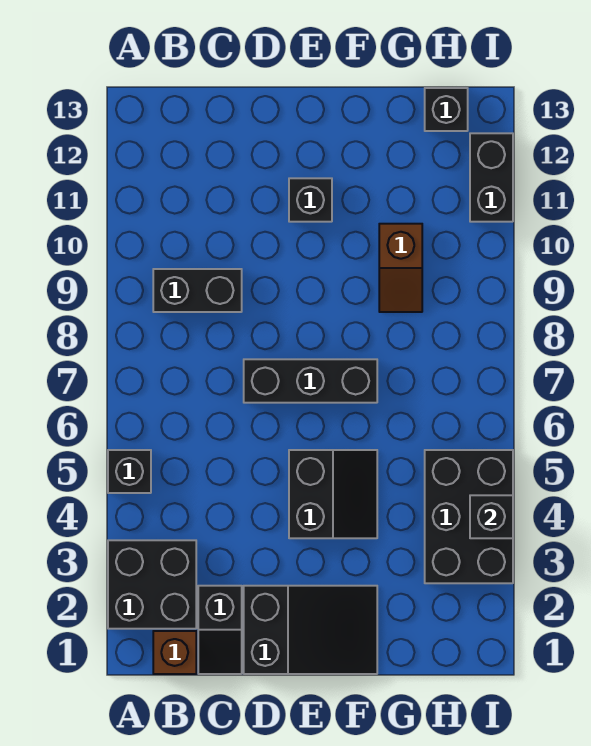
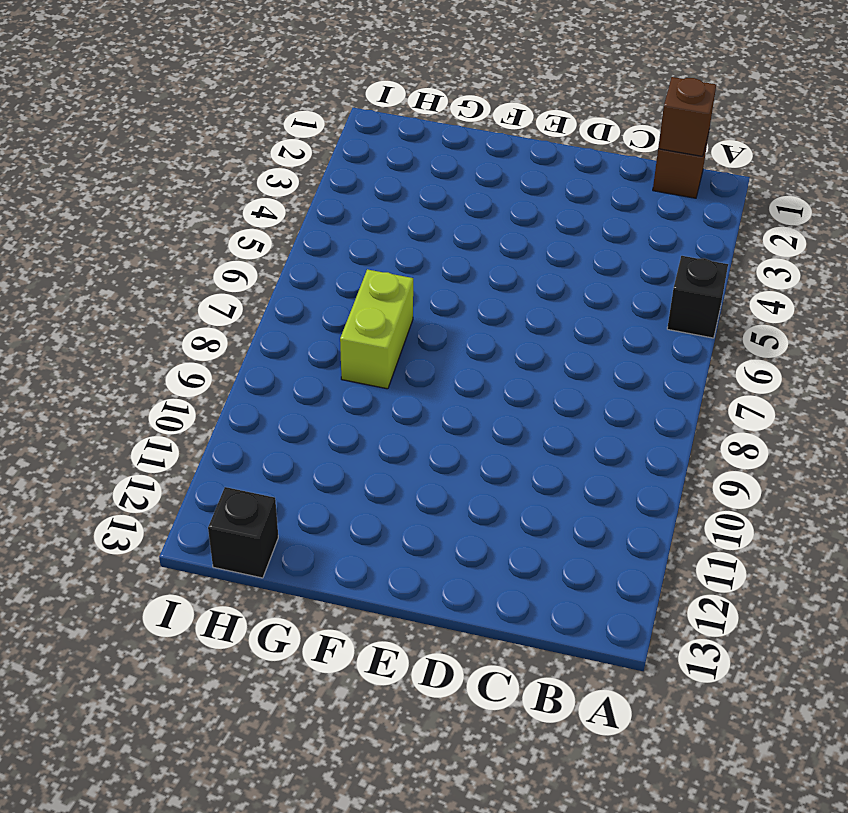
brown brick B1 level 2 -> none
lime brick G7:G8 level 1 -> none
none -> black brick A2:B3 level 1
none -> black brick B9:C9 level 1
none -> black slope C1:C2 level 1 top 2

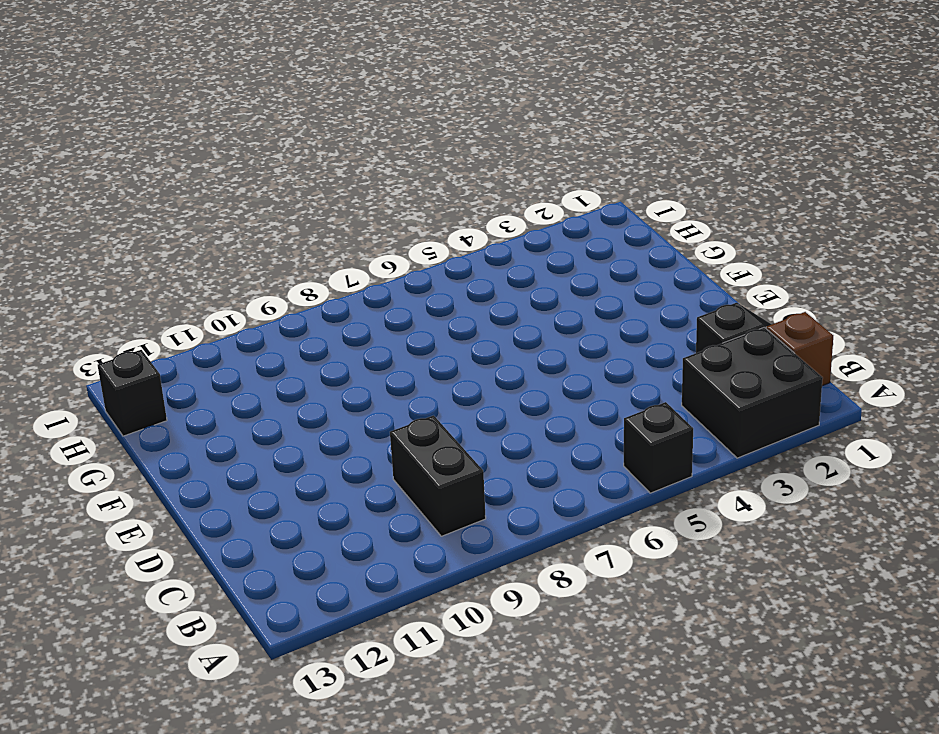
none -> black slope D1:F2 level 1 top D
none -> black brick D7:F7 level 1
none -> black slope E4:F5 level 1 top E

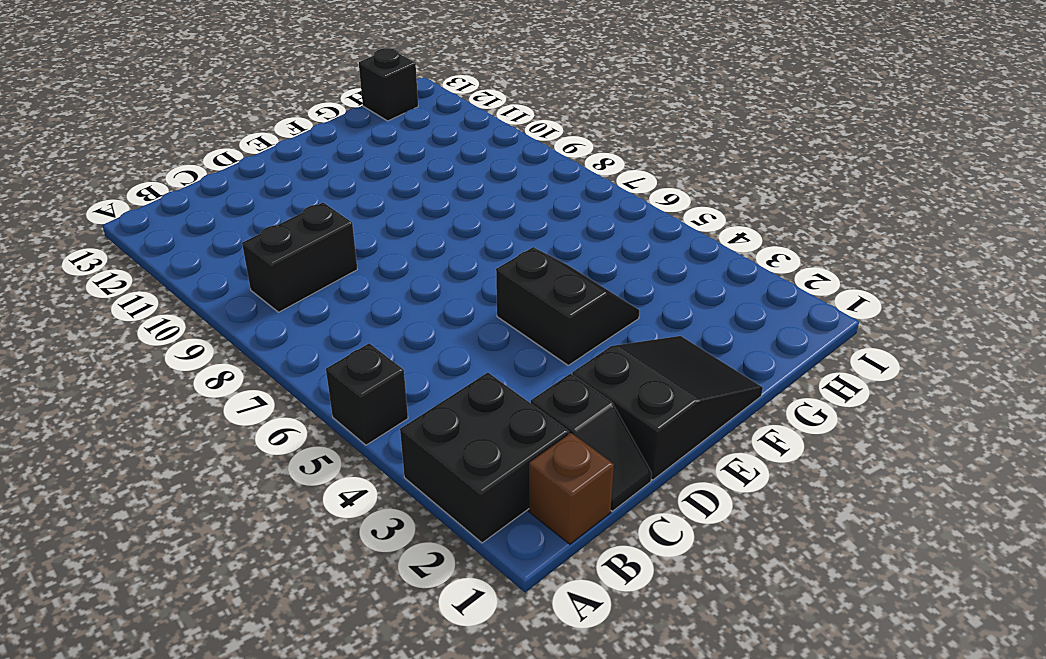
none -> black brick D7:F7 level 1
none -> black brick E11 level 1
none -> brown slope G9:G10 level 1 top 10

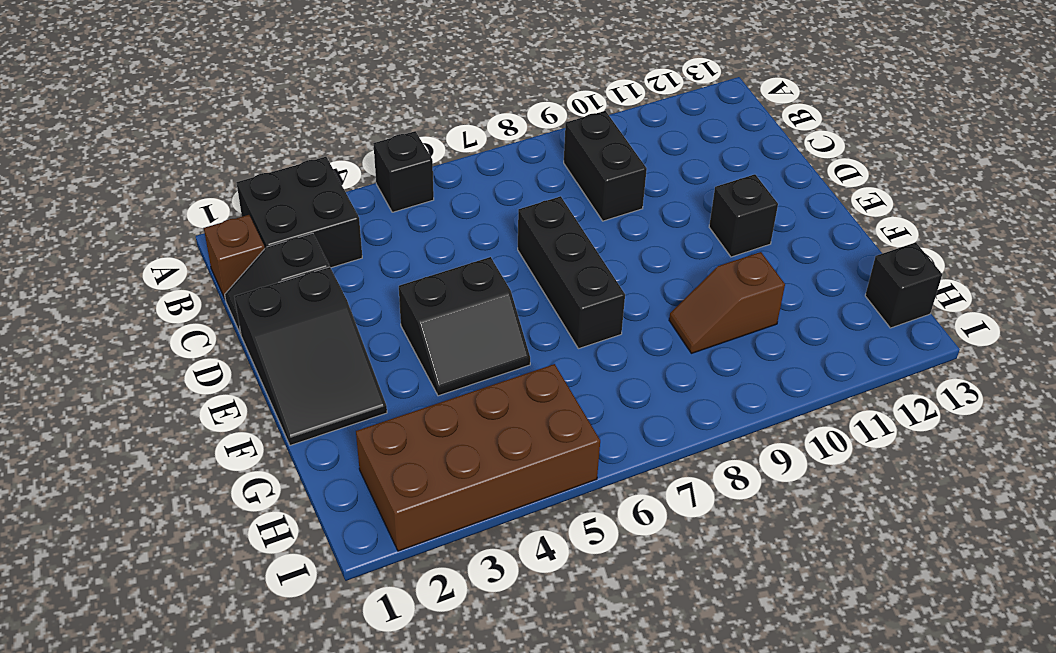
brown brick H2:I5 level 1 -> black brick H3:I5 level 1
none -> black brick I11:I12 level 1
none -> black brick I4 level 2

